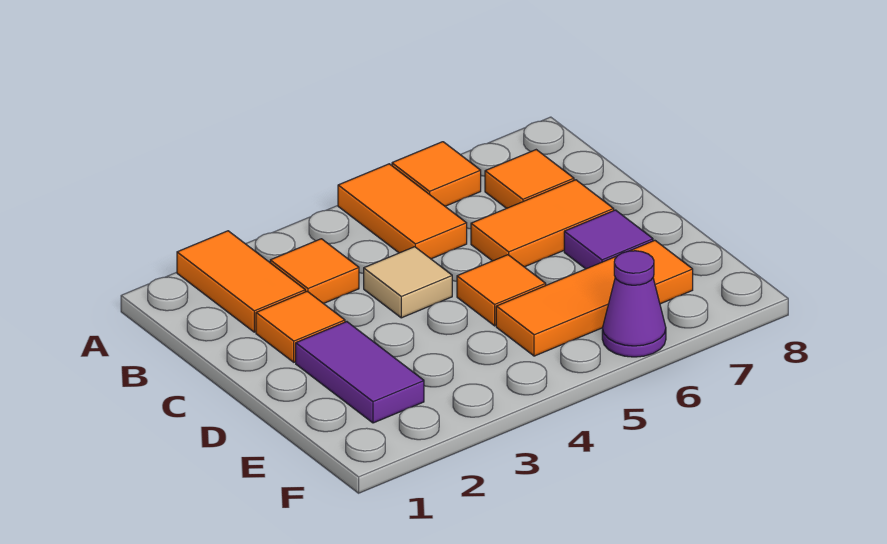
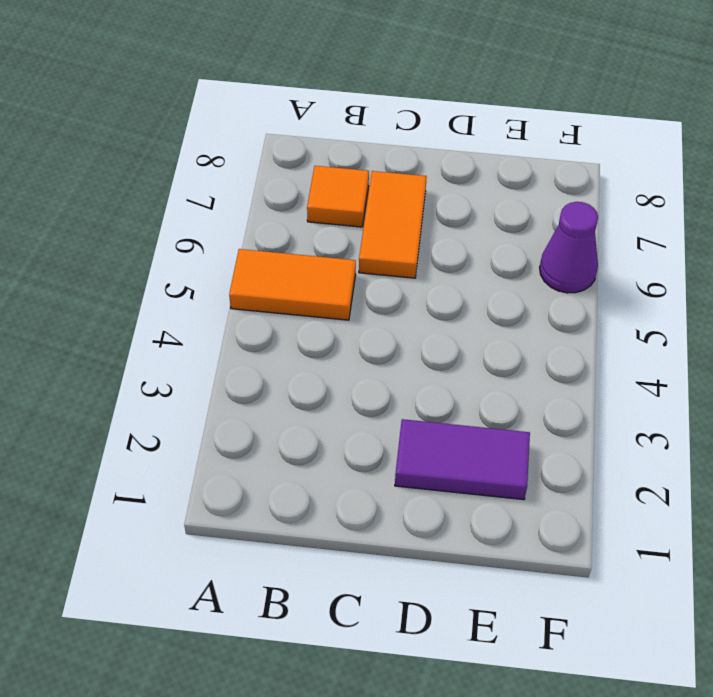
none -> orange tile A2:B2 level 1
none -> orange tile A6 level 1
none -> orange tile B3 level 1

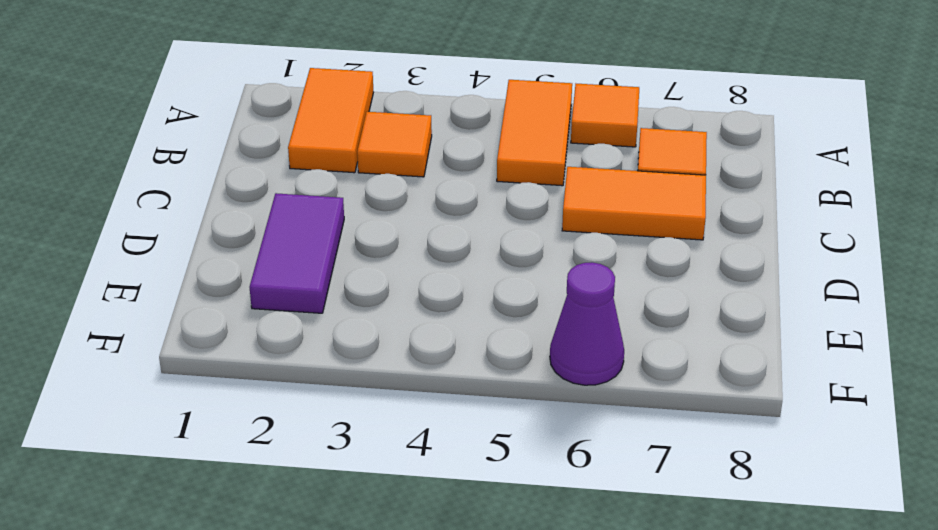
none -> orange tile C2 level 1
none -> tan tile C4 level 1
none -> orange tile D5 level 1

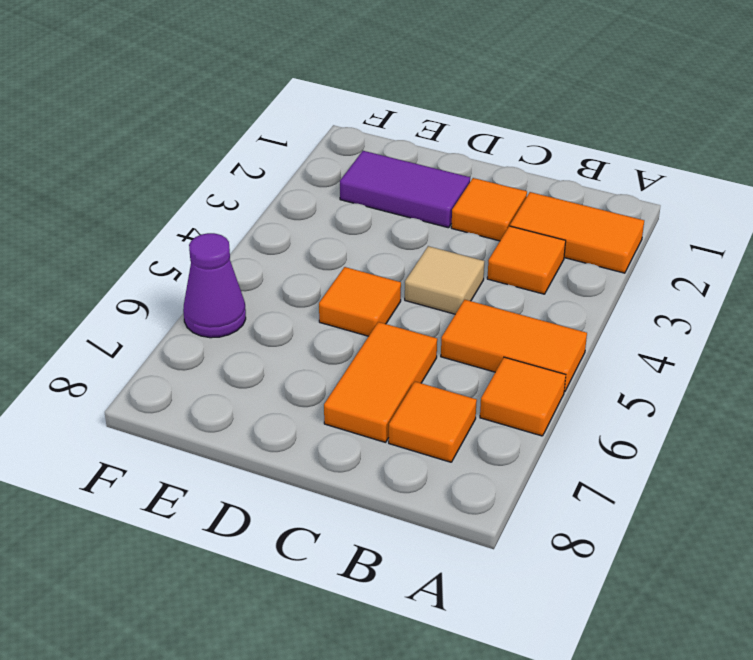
none -> purple tile D7 level 1
none -> orange tile E5:E7 level 1

